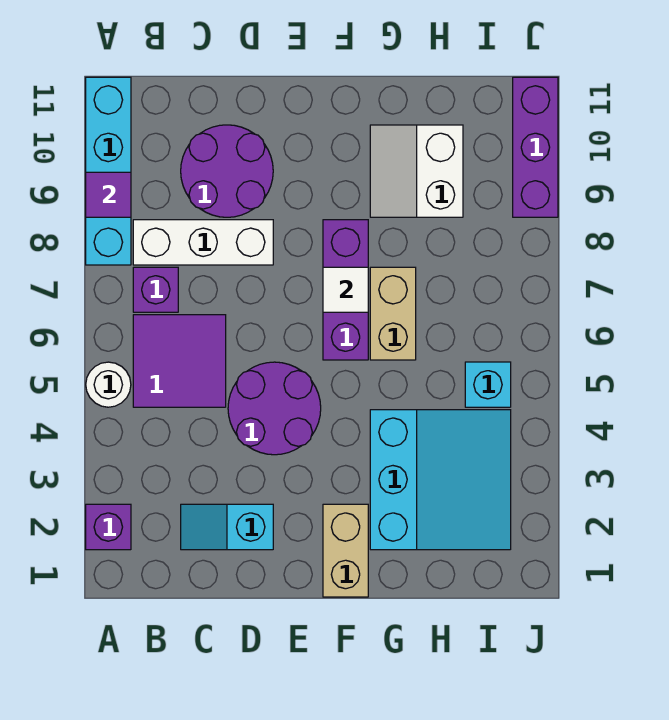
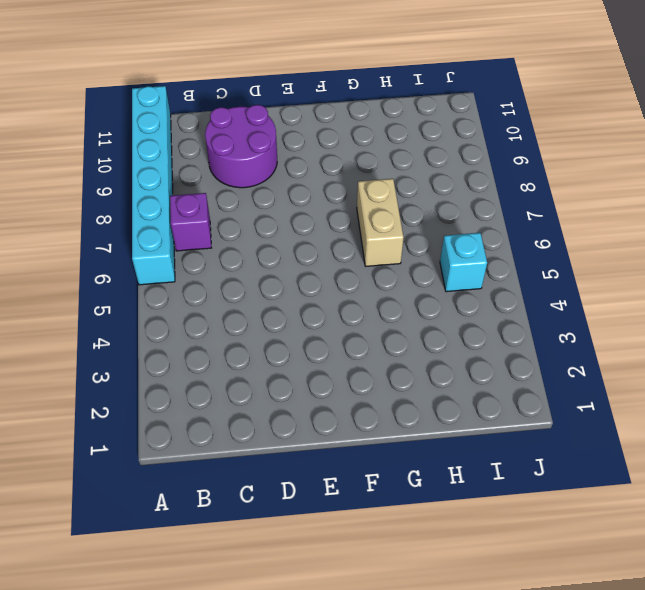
cyan brick A6:A11 level 1 -> cyan brick A8:A11 level 1
none -> purple brick A2 level 1
none -> white round brick A5 level 1
none -> purple tile B5:C6 level 1

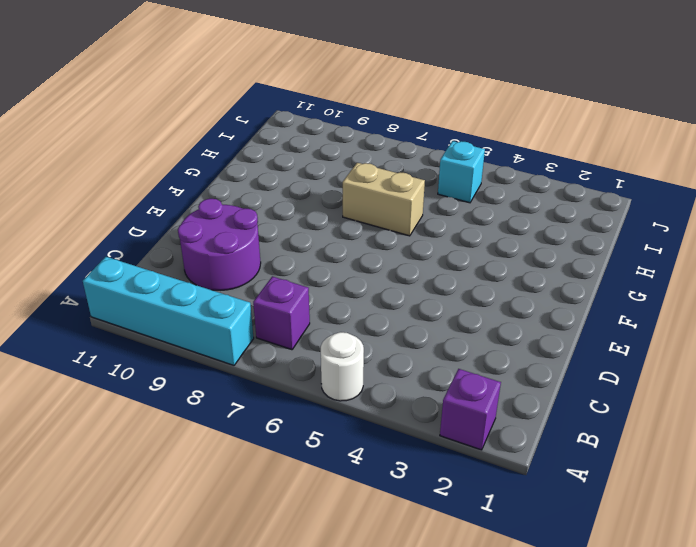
none -> purple tile B5:C6 level 1
none -> white brick B8:D8 level 1
none -> cyan slope C2:D2 level 1 top D

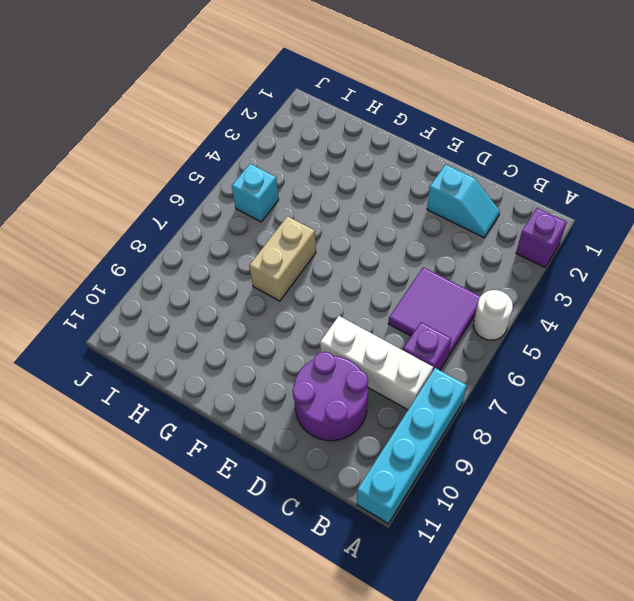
none -> purple round brick D4:E5 level 1
none -> tan brick F1:F2 level 1
none -> purple brick F6:F8 level 1

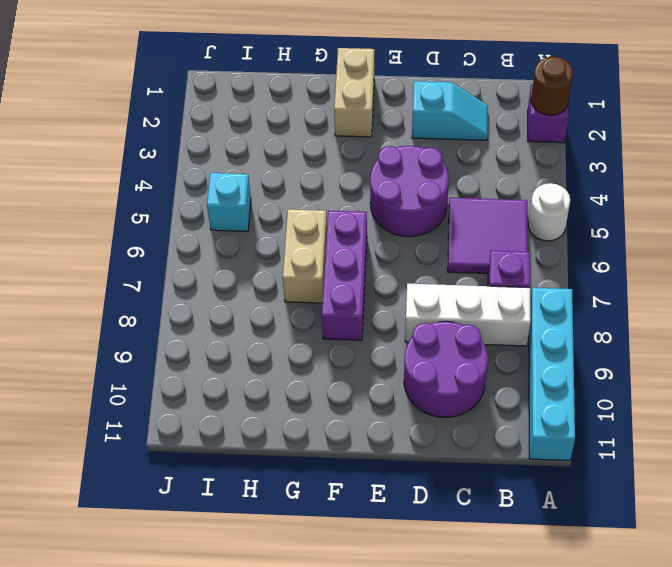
brown round brick A2 level 2 -> none
none -> cyan slope G2:I4 level 1 top G
none -> white slope G9:H10 level 1 top H
none -> purple brick J9:J11 level 1

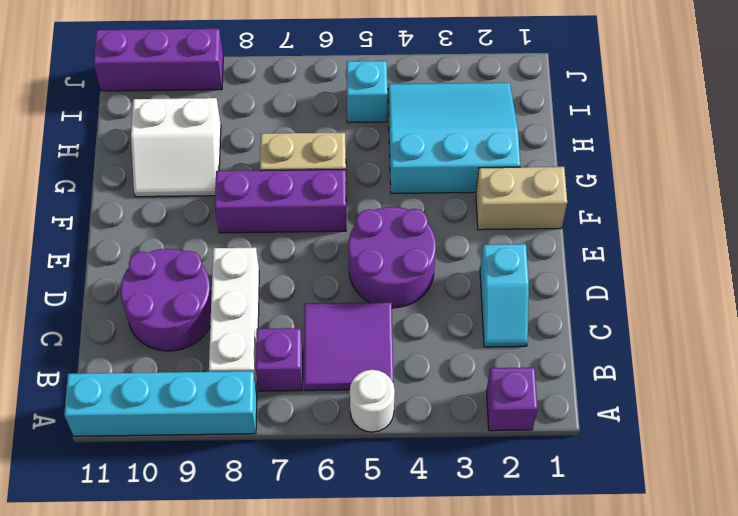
none -> purple tile A9 level 2
none -> white tile F7 level 2

